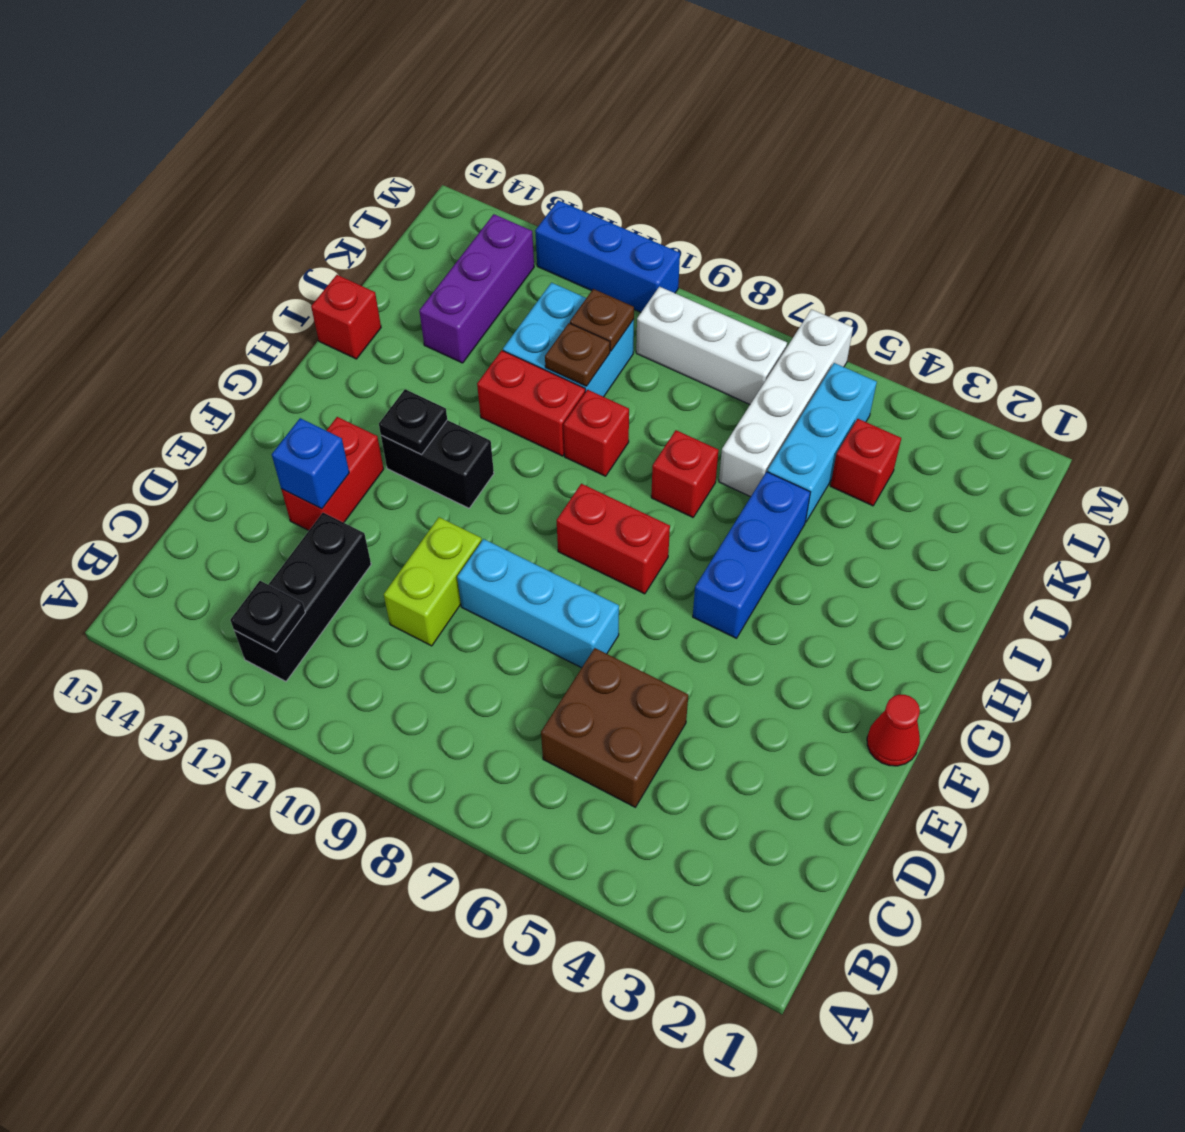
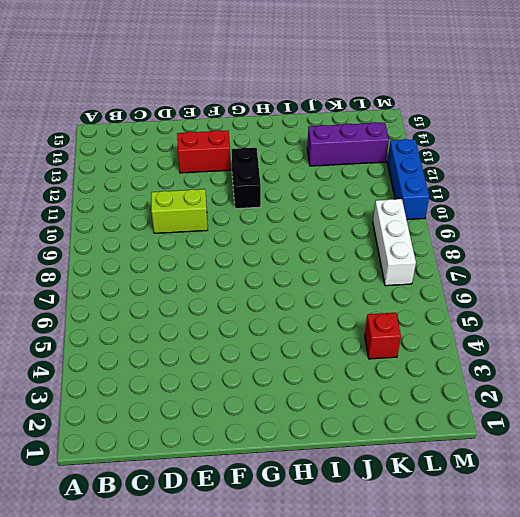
none -> black brick B12:D12 level 1
none -> brown brick C5:D6 level 1
none -> cyan brick E7:E9 level 1

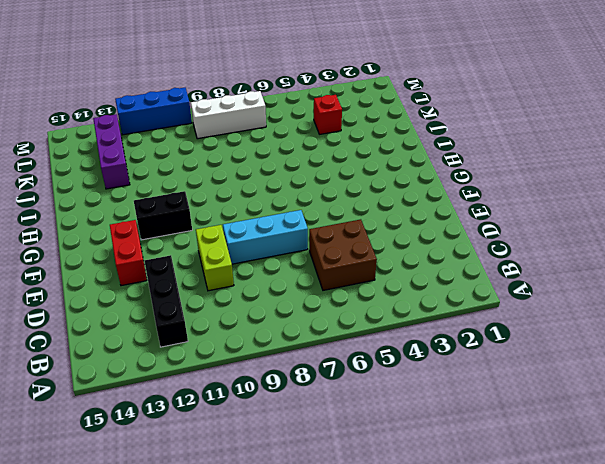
none -> red cone F1 level 1
none -> blue brick G5:I5 level 1
none -> red brick G7:G8 level 1

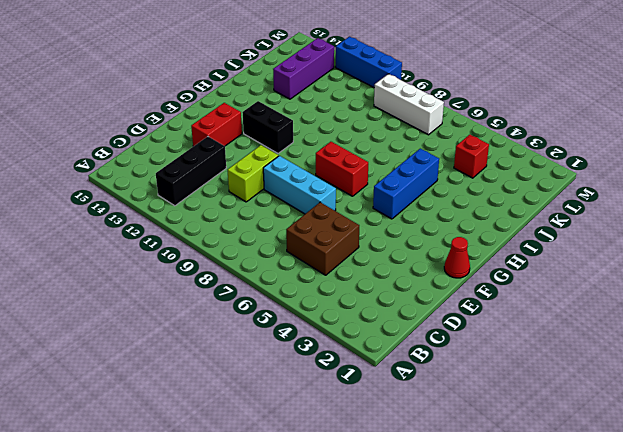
none -> red brick I7 level 1
none -> red brick I9 level 1
none -> red brick I10:I11 level 1

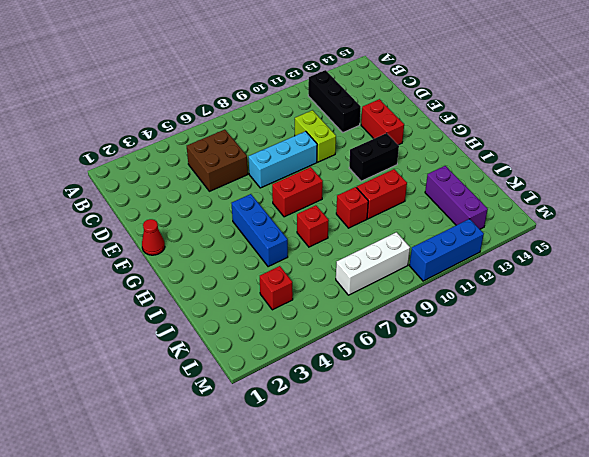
none -> red brick I15 level 1
none -> cyan brick J5:L5 level 1
none -> white brick J6:M6 level 1

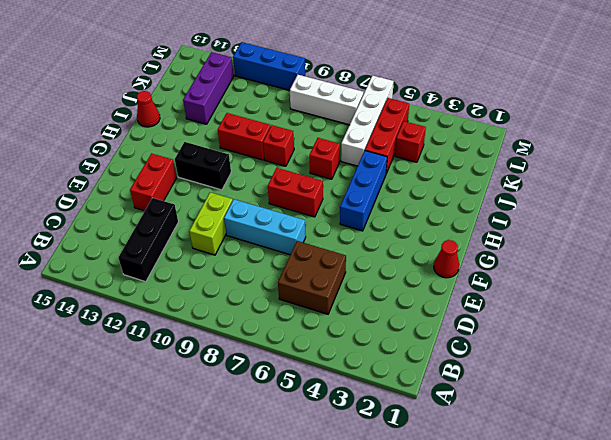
red cone I15 level 1 -> red brick I15 level 1
red brick J5:L5 level 1 -> cyan brick J5:L5 level 1
none -> cyan brick J10:K11 level 1
none -> black plate B12 level 2
none -> blue brick E13 level 2

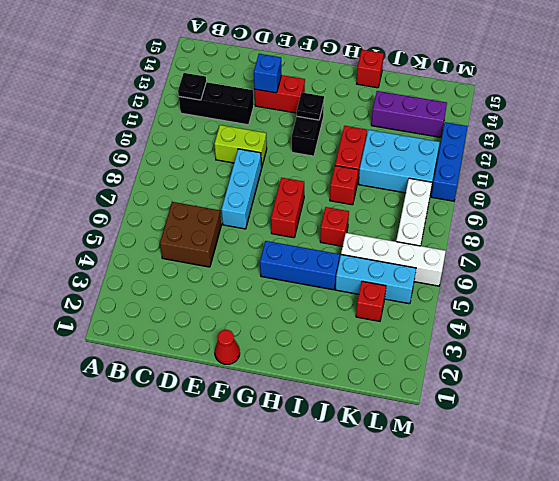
cyan brick J10:L11 level 1 -> cyan brick J10:K11 level 1
none -> brown plate J10 level 2
none -> brown plate K10 level 2

